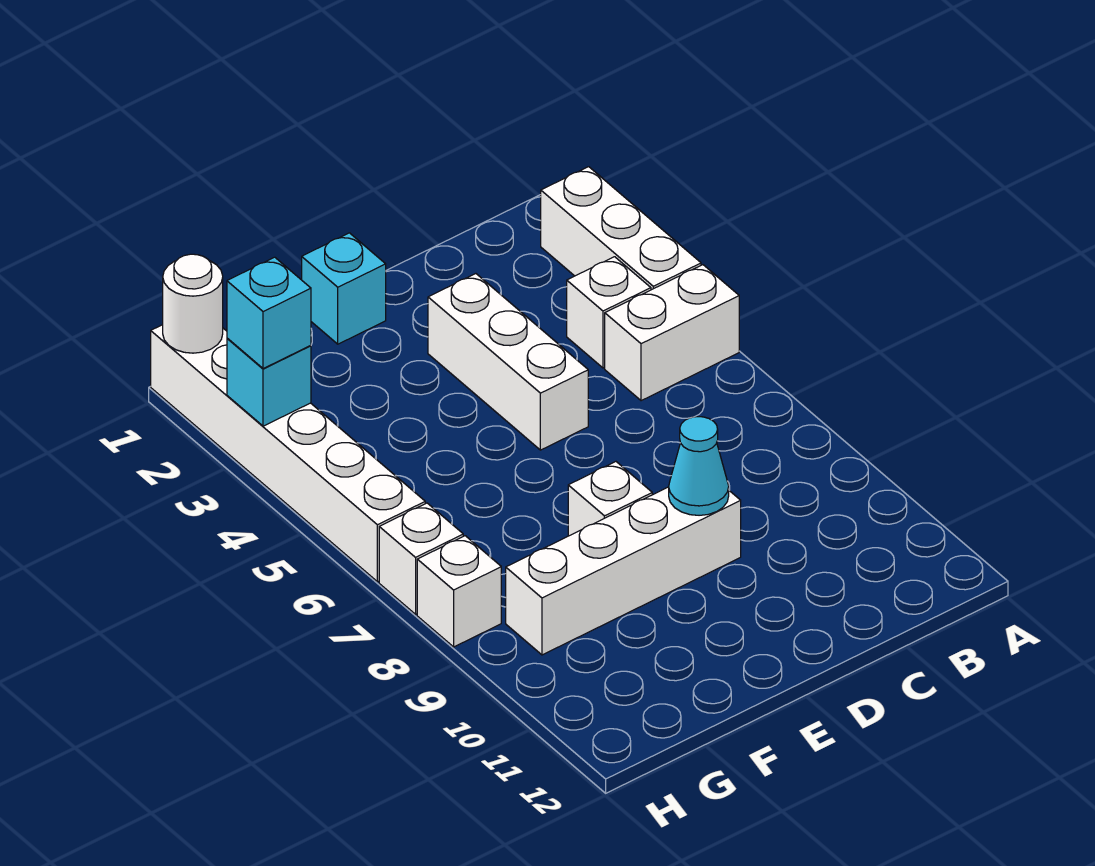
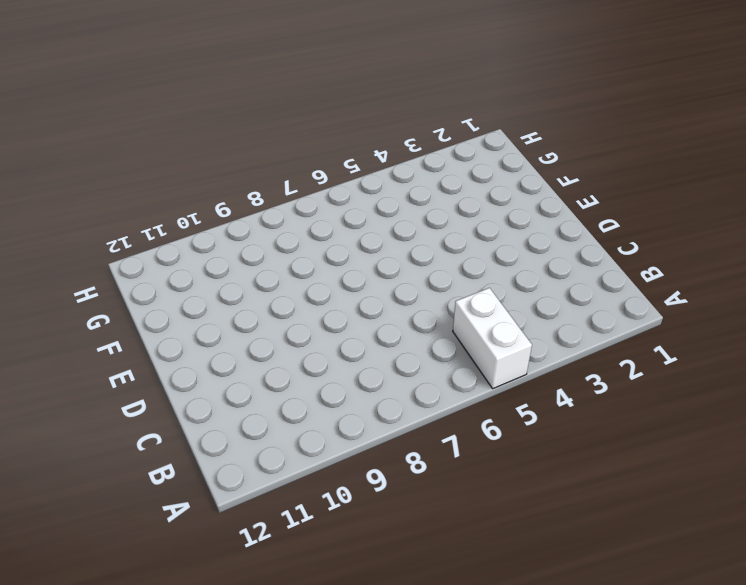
none -> white brick A2:A4 level 1
none -> white brick B4 level 1
none -> white brick D3:D5 level 1

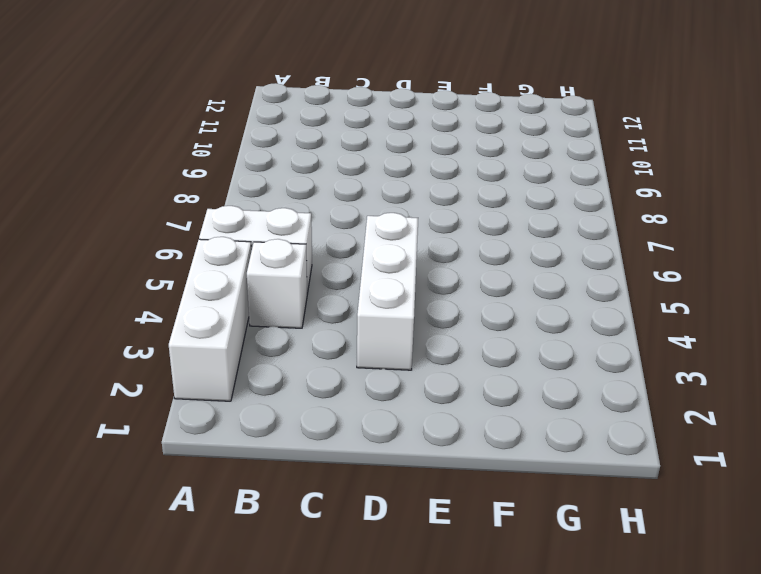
none -> white brick D9:G9 level 1
none -> cyan brick E1 level 1
none -> white brick E8 level 1

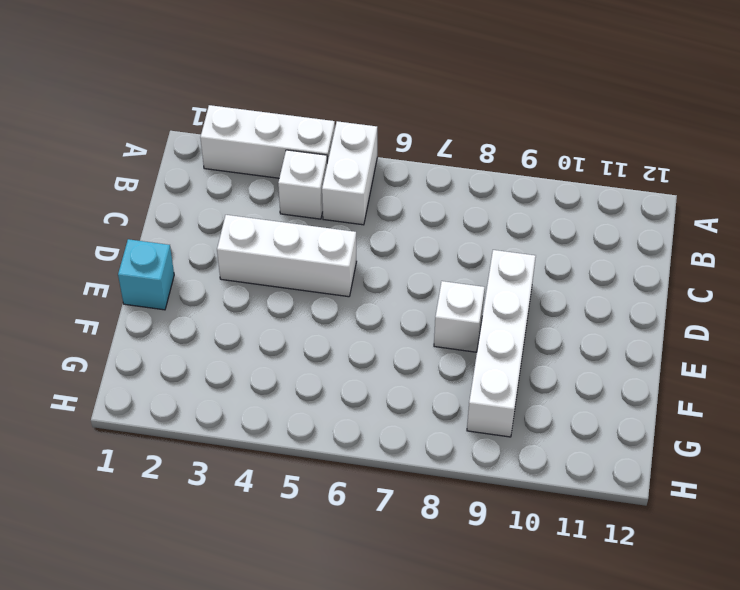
none -> white brick H1:H6 level 1
none -> white brick H7 level 1
none -> white brick H8 level 1

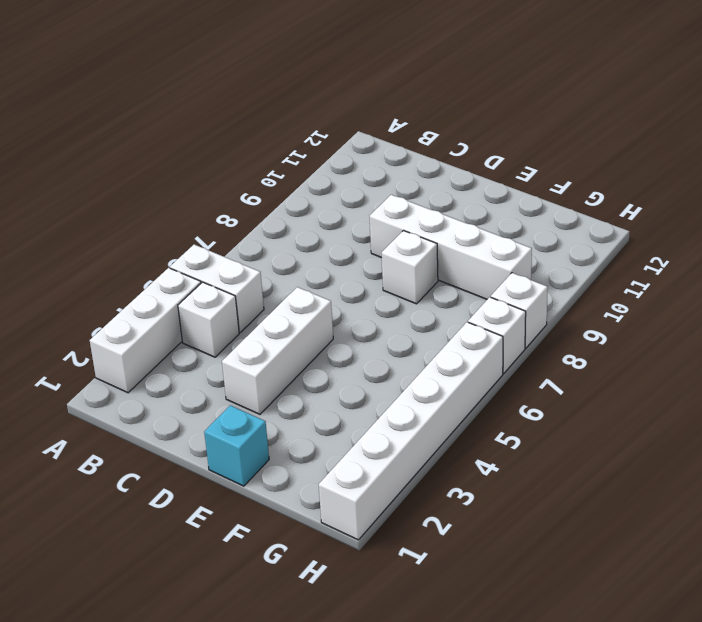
none -> cyan cone D9 level 2
none -> white round brick H1 level 2
none -> cyan brick H3 level 2

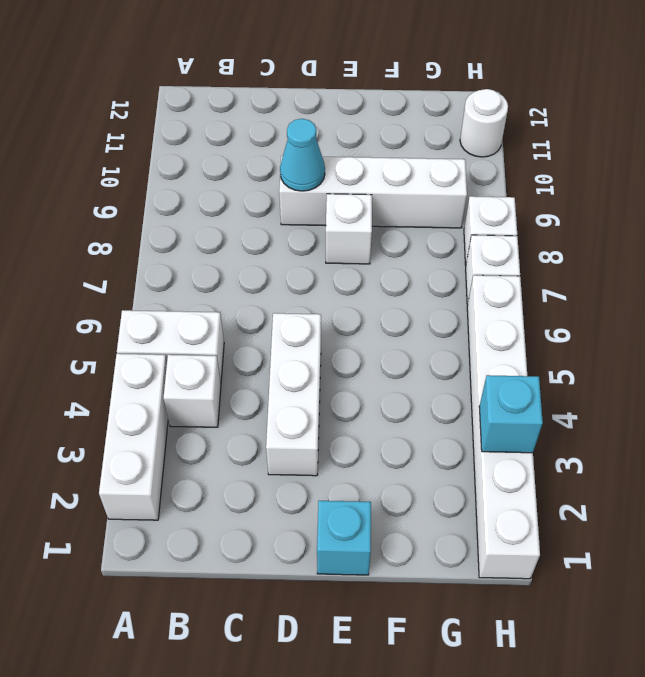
white round brick H11 level 1 -> white round brick H1 level 2
none -> cyan brick H3 level 3

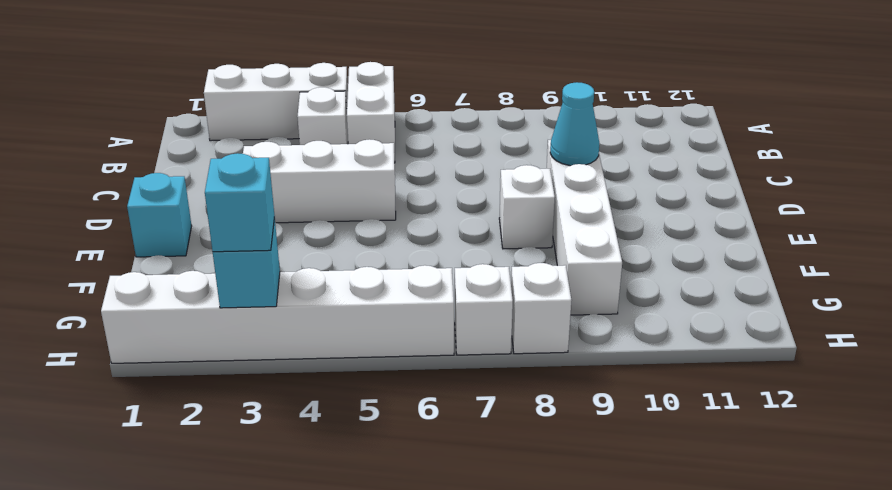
none -> white round brick H1 level 2

